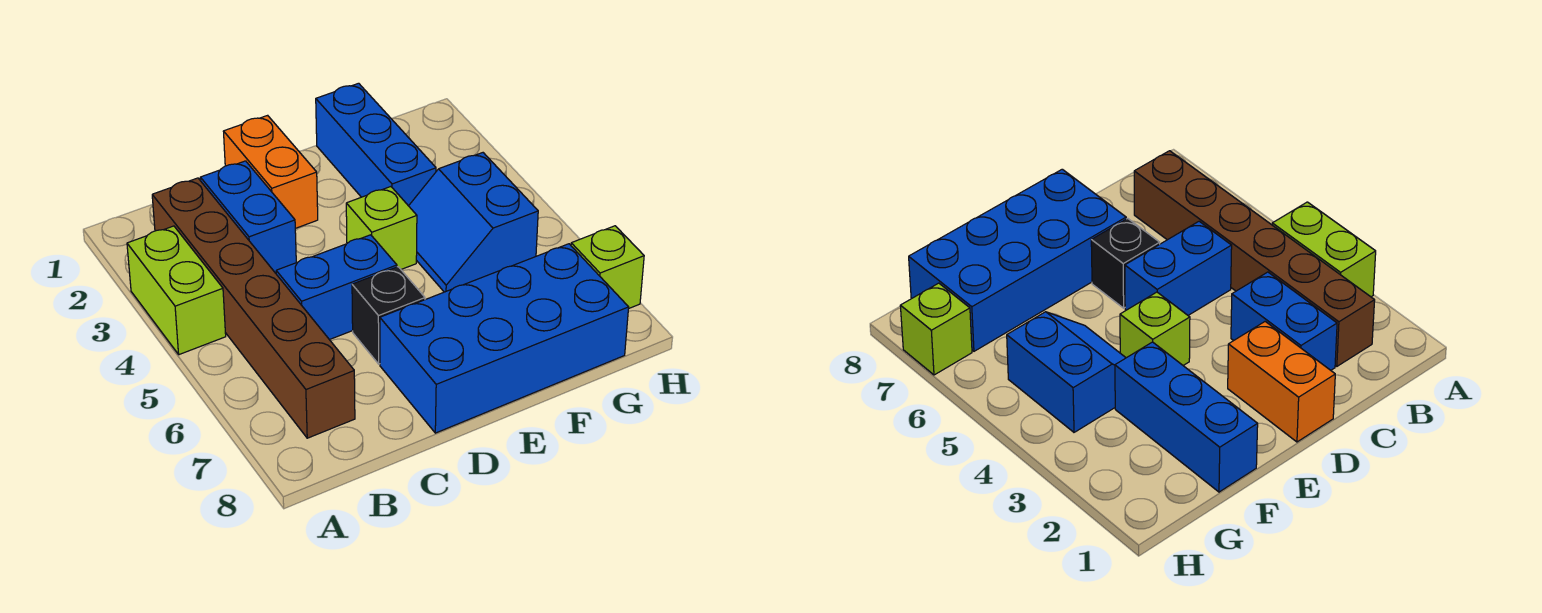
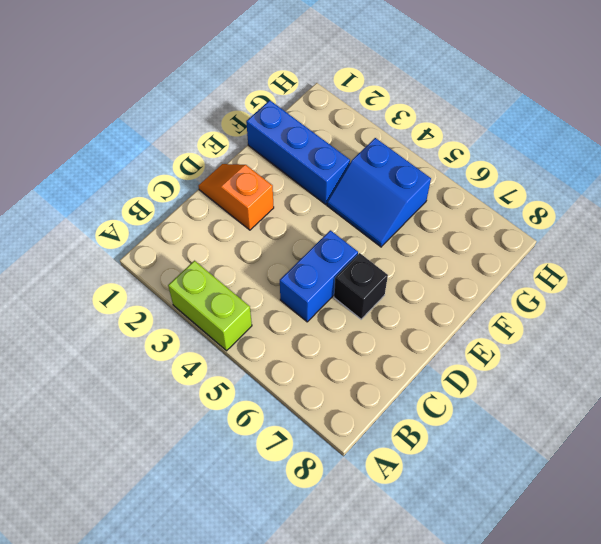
orange slope D1:D2 level 1 top 2 -> orange brick D1:D2 level 1
none -> brown brick B2:B7 level 1
none -> blue brick C2:C3 level 1

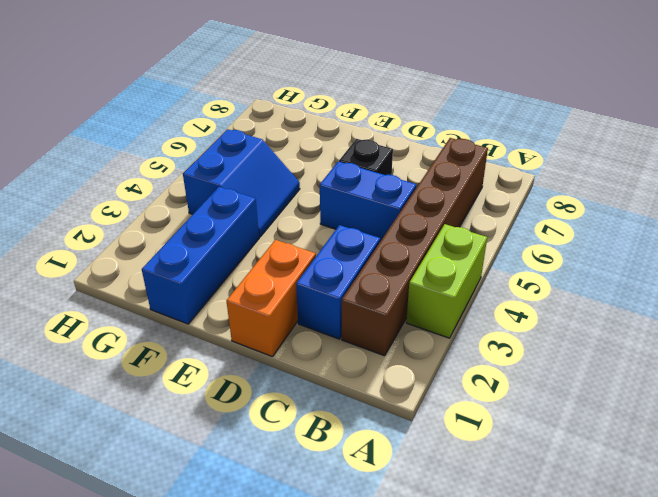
none -> blue brick D7:G8 level 1
none -> lime brick E4 level 1

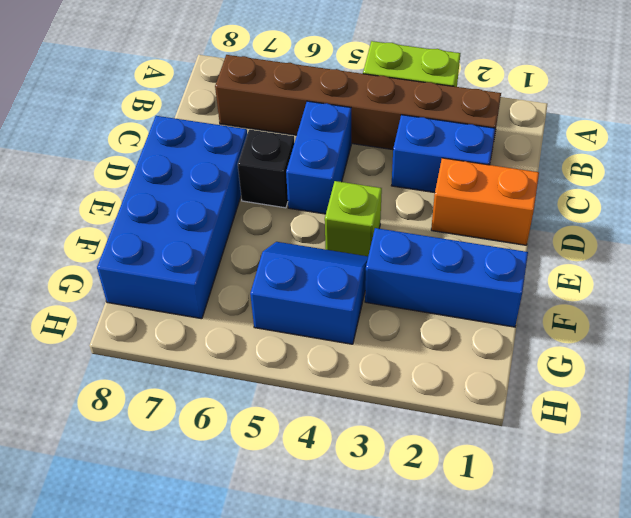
none -> lime brick H7 level 1

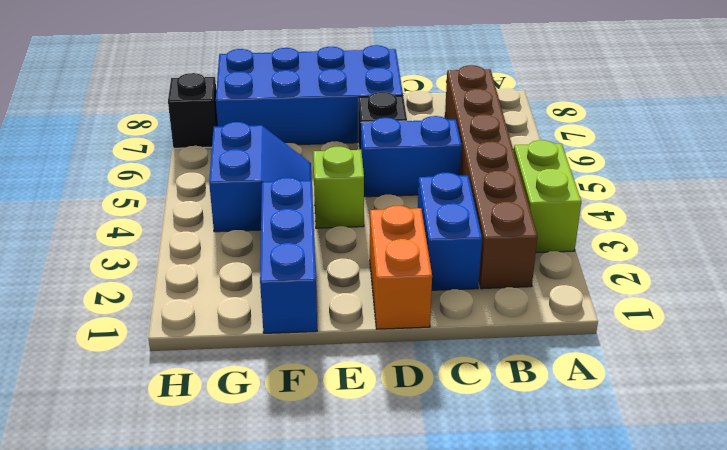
black brick H7 level 1 -> lime brick H7 level 1

